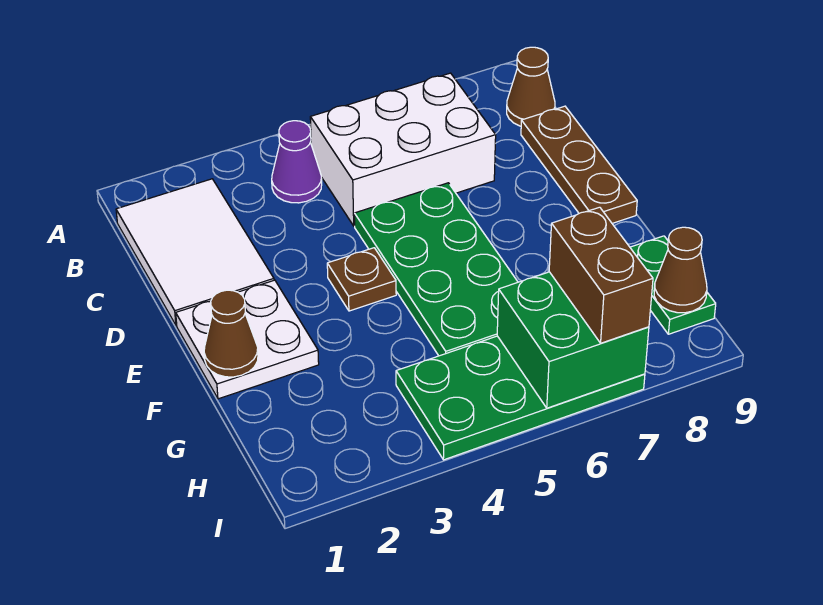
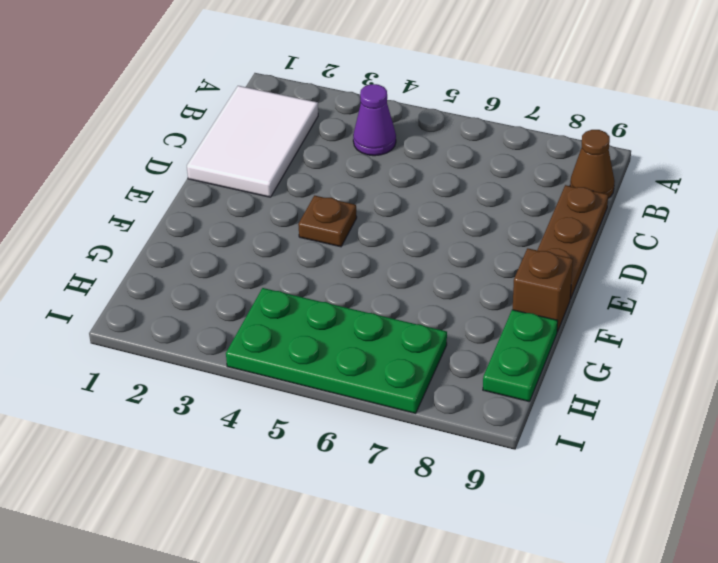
brown brick F9 level 1 -> none
none -> white brick B5:C7 level 1
none -> green plate D5:G6 level 1
none -> white plate E1:F2 level 1

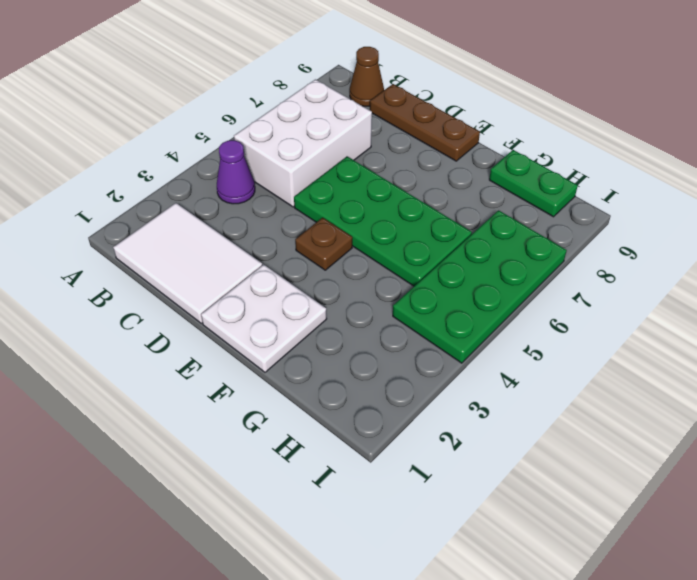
none -> brown cone F1 level 2
none -> green brick H6:I7 level 2
none -> brown cone H9 level 2

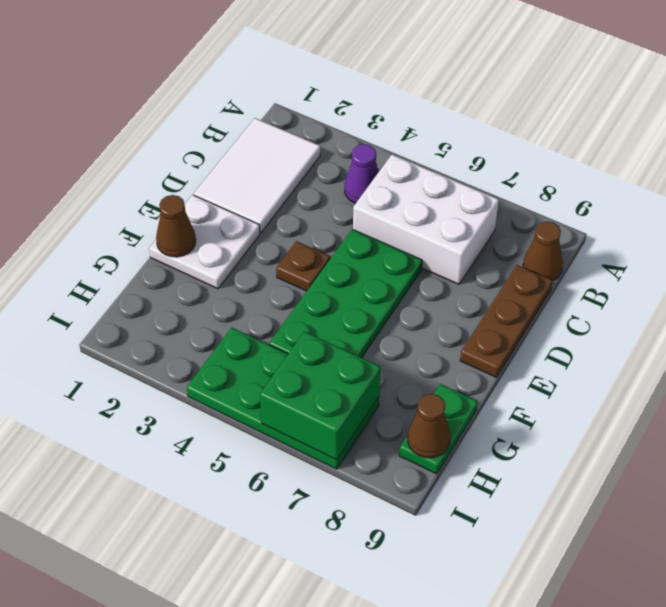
none -> brown brick H7:I7 level 3

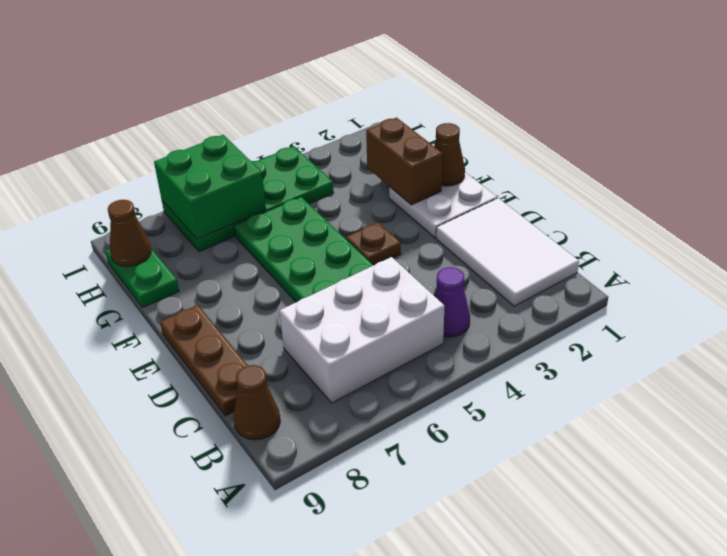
brown brick F2:G2 level 2 -> brown brick H7:I7 level 3

